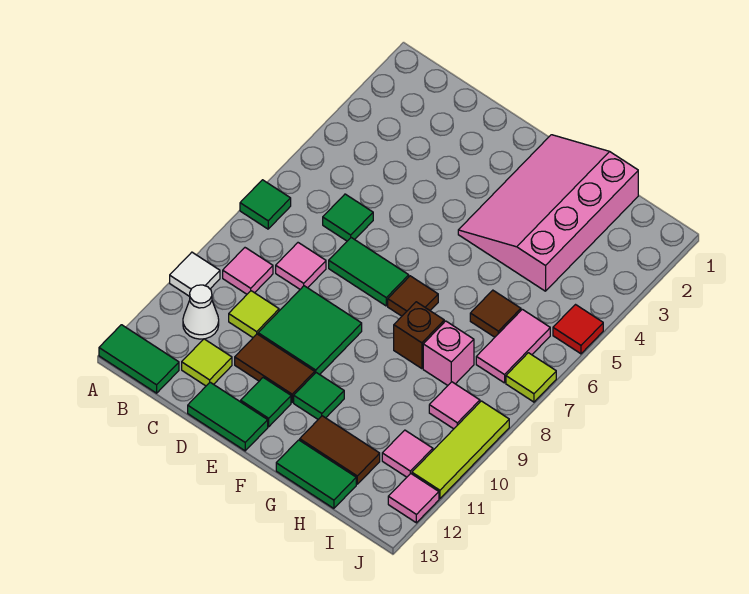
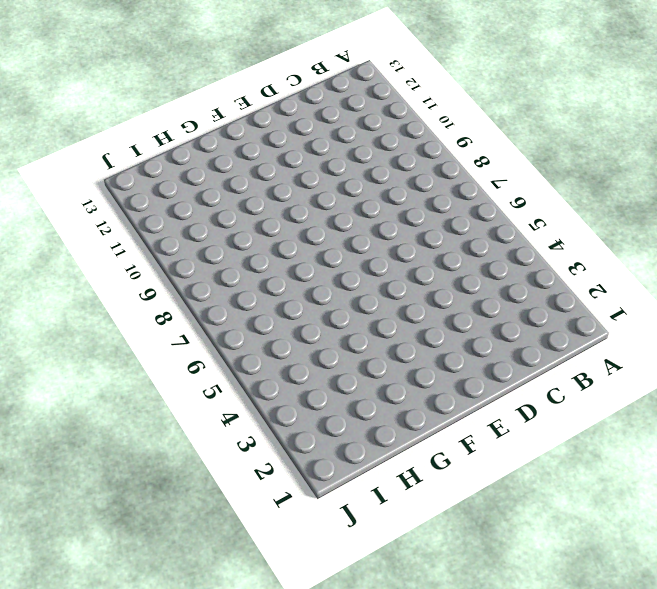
none -> green tile A7 level 1
none -> white tile A10 level 1
none -> green tile A13:B13 level 1

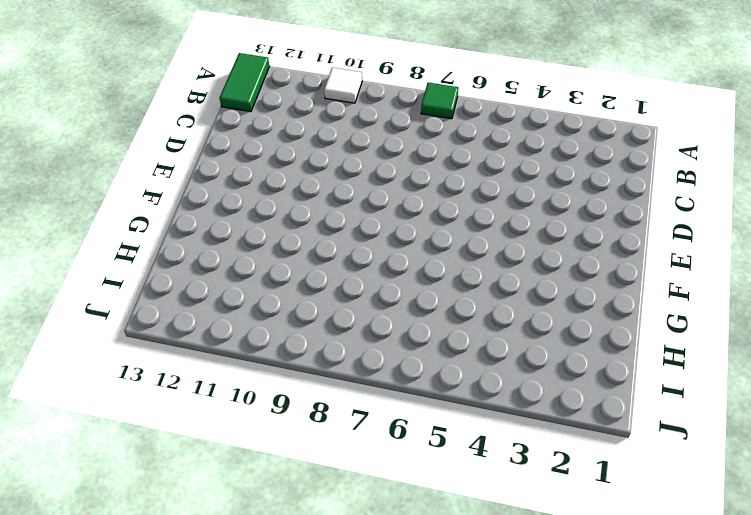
none -> pink tile B9 level 1
none -> white cone B11 level 1
none -> green tile C6 level 1

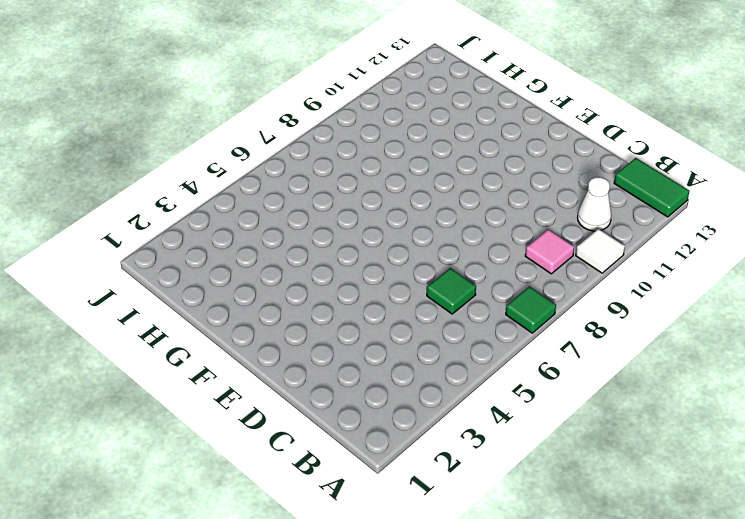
none -> pink tile C8 level 1
none -> lime tile C10 level 1
none -> lime tile C12 level 1

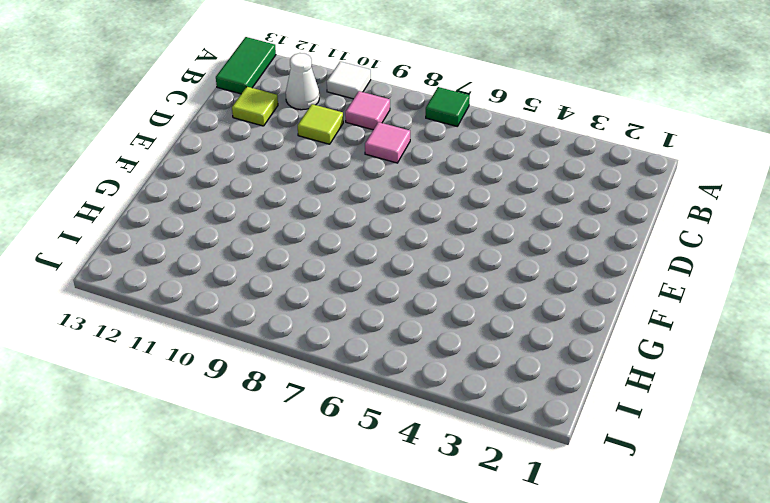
none -> green tile C6 level 1
none -> green tile D7:E7 level 1
none -> green tile D9:E10 level 1

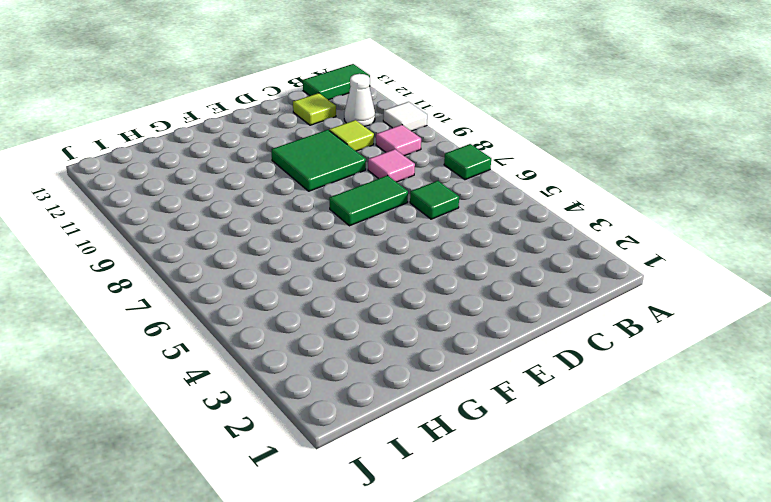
none -> brown tile D11:E11 level 1
none -> green tile D13:E13 level 1
none -> green tile E12 level 1

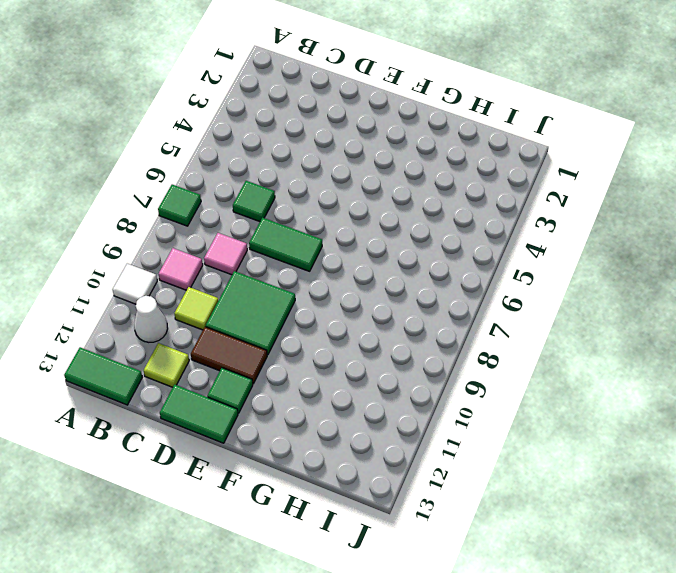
none -> pink slope F1:H4 level 1 top H
none -> brown tile F7 level 1
none -> green tile F11 level 1

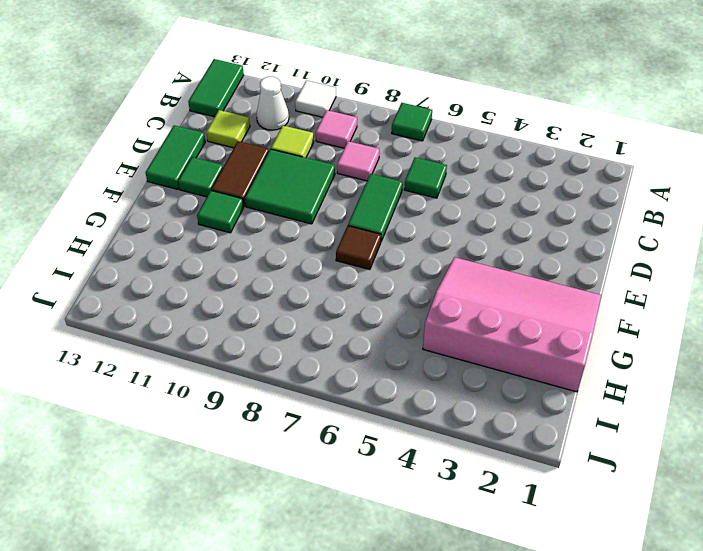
none -> brown brick G8 level 1
none -> brown tile G12:H12 level 1
none -> green tile G13:H13 level 1

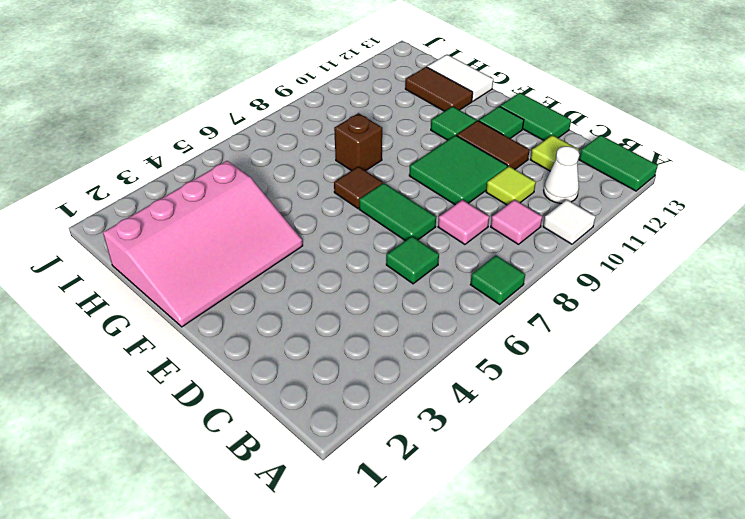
white tile G13:H13 level 1 -> green tile G13:H13 level 1
none -> brown tile H6 level 1
none -> pink brick H8 level 1
none -> pink tile I6:I7 level 1

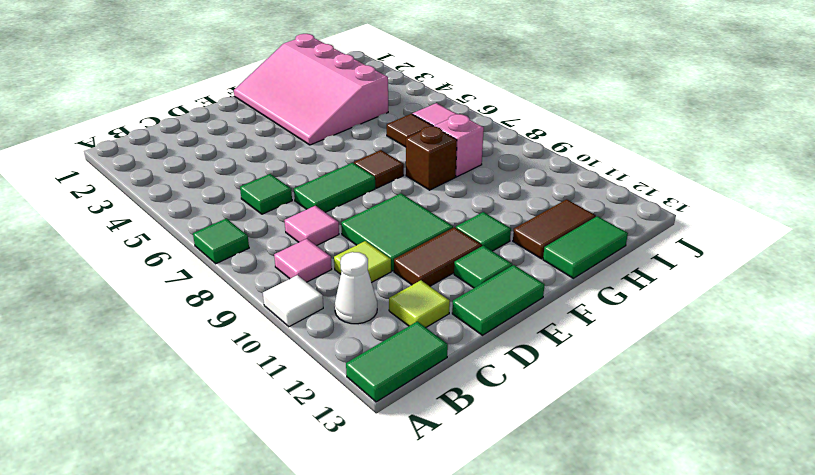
none -> pink tile I9 level 1
none -> pink tile I11 level 1
none -> red tile J5 level 1

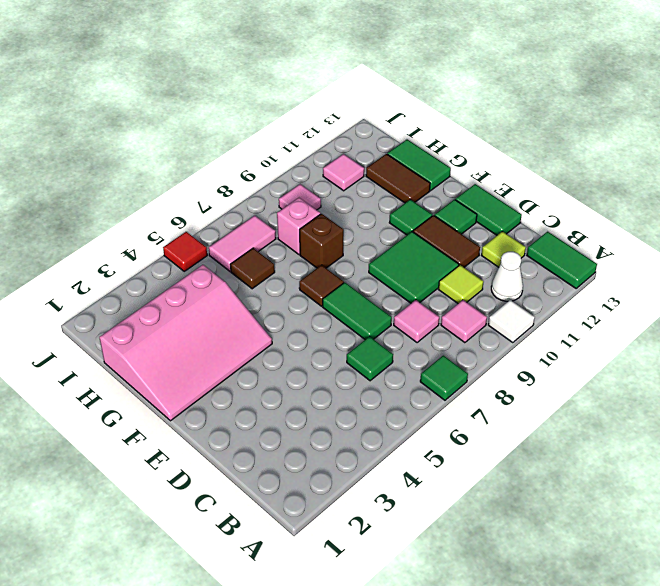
none -> lime tile J7 level 1
none -> lime tile J9:J11 level 1
none -> pink tile J12 level 1

